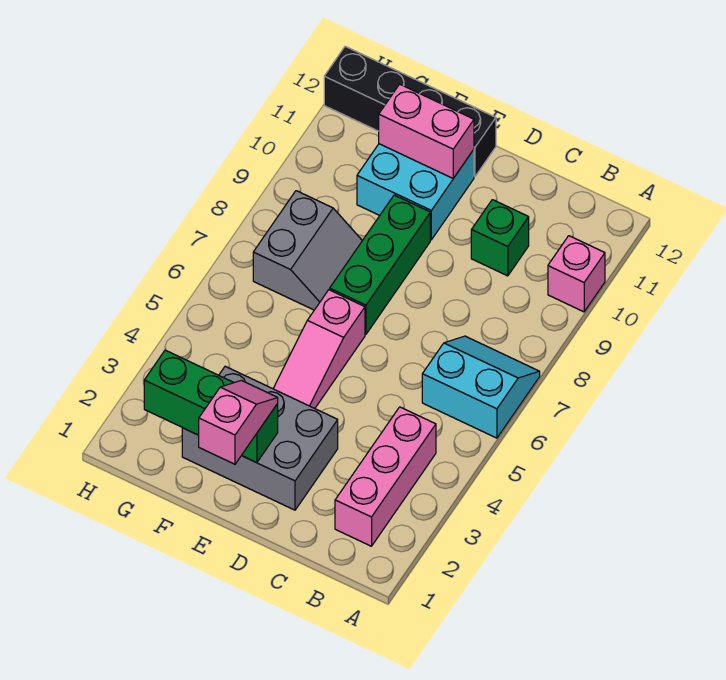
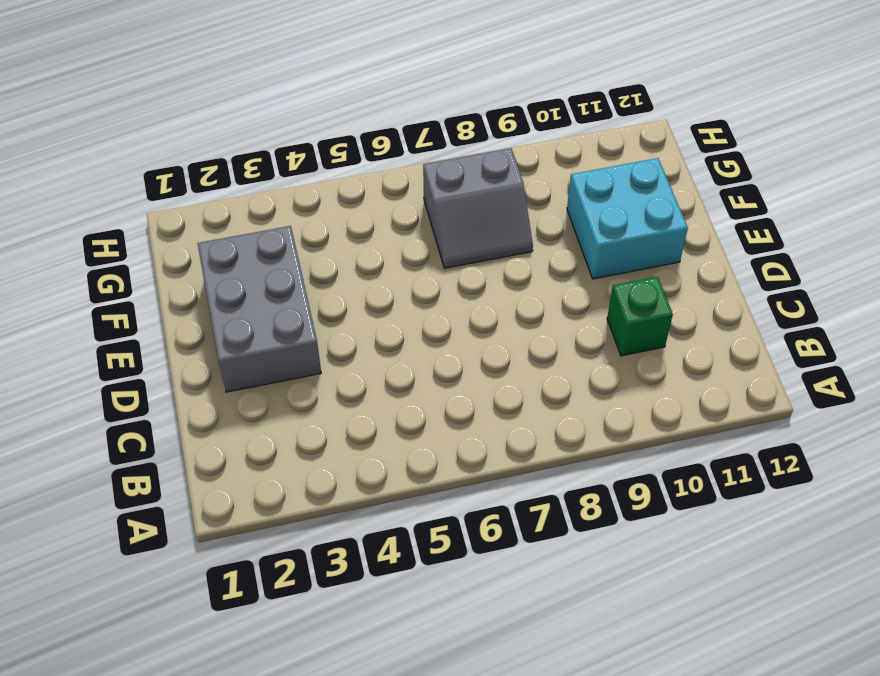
none -> cyan slope A6:B7 level 1 top 6
none -> pink brick A10 level 1
none -> pink brick B2:B4 level 1

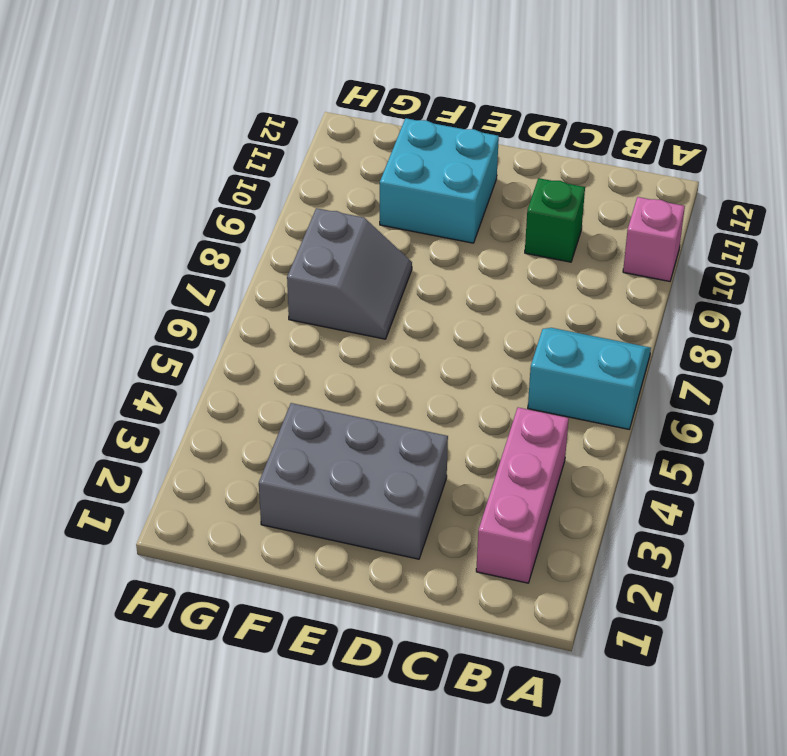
none -> pink slope E4:E6 level 1 top 6
none -> green brick E7:E9 level 1
none -> black brick E12:H12 level 1

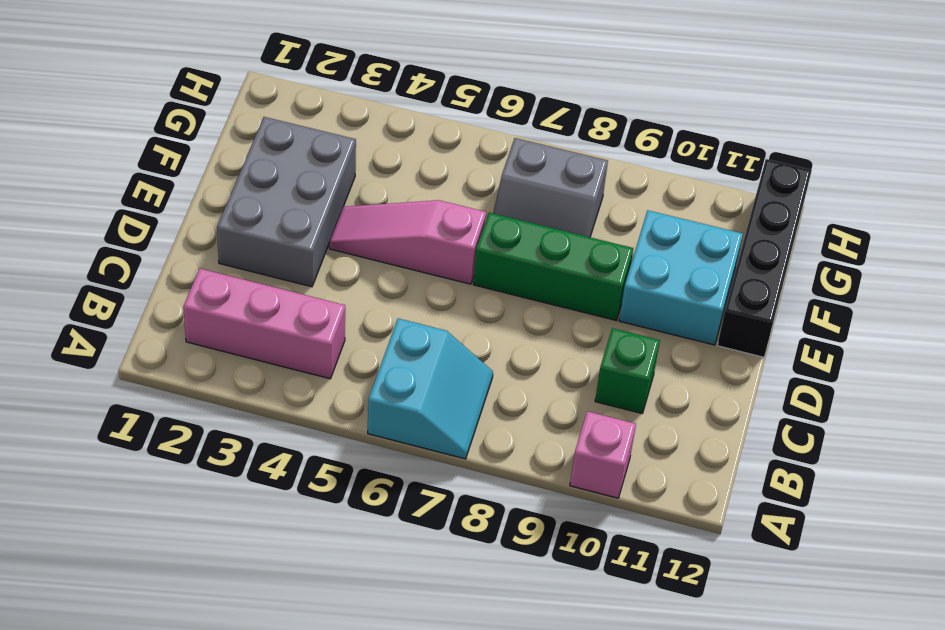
none -> green brick E2:G2 level 2
none -> pink brick E11:F11 level 2
none -> pink slope E1:E2 level 3 top 1

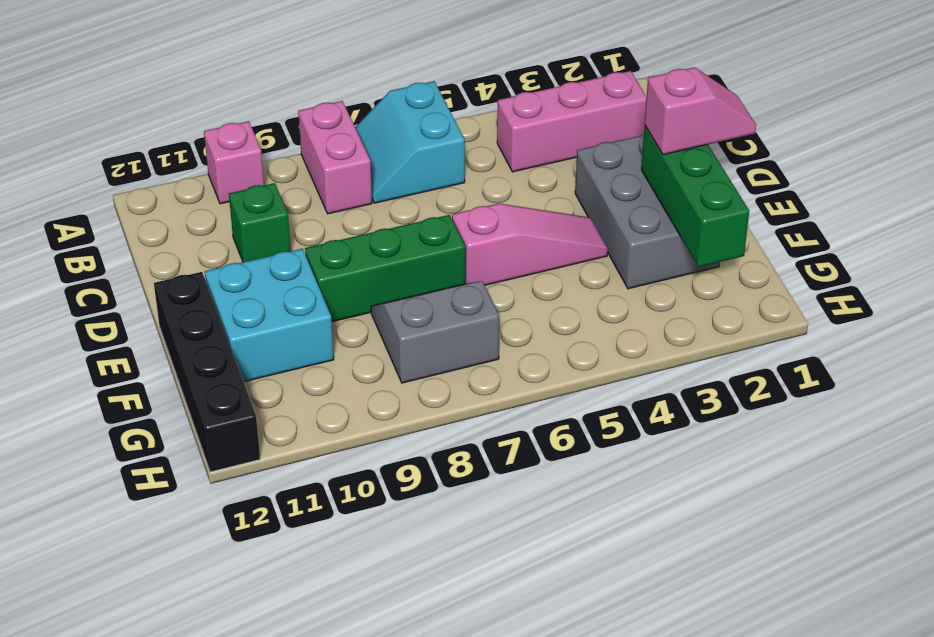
pink brick A8:B8 level 1 -> pink brick E11:F11 level 2
pink slope E1:E2 level 3 top 2 -> pink slope E1:E2 level 3 top 1

